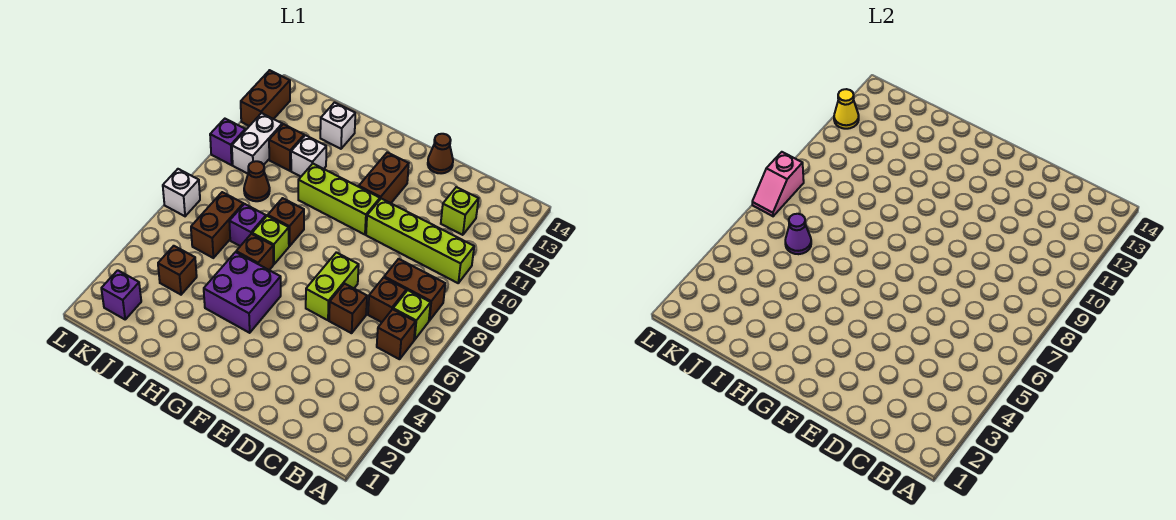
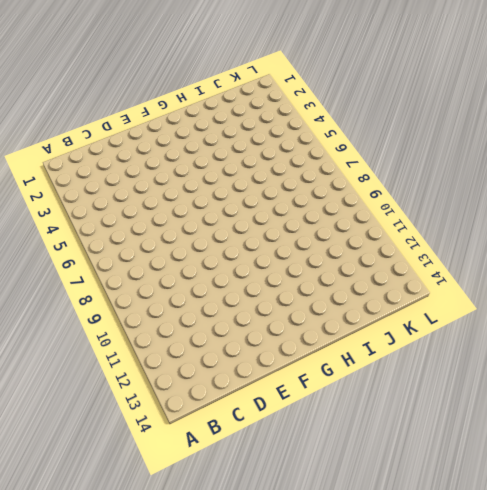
none -> brown brick B6 level 1
none -> lime brick B7 level 1
none -> brown brick B8:C8 level 1
none -> lime brick B10:E10 level 1

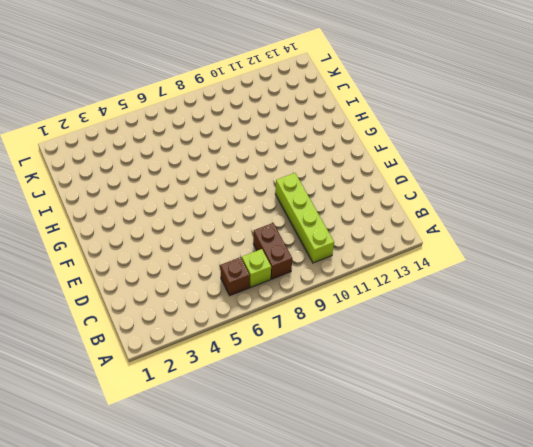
none -> brown brick C7 level 1
none -> lime brick C12 level 1
none -> brown brick D6 level 1
none -> lime brick E6:E7 level 1

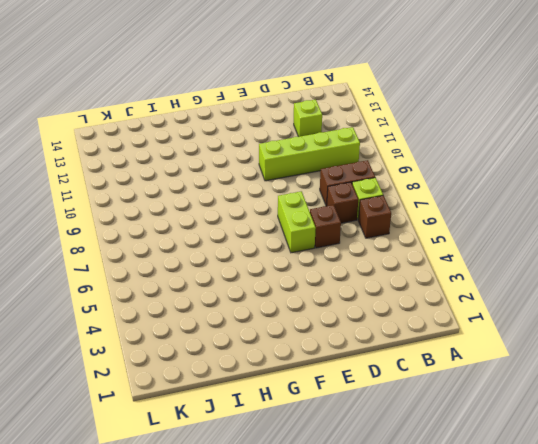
none -> brown cone E14 level 1
none -> lime brick F10:H10 level 1
none -> brown brick F11:F12 level 1
none -> purple brick G4:H5 level 1

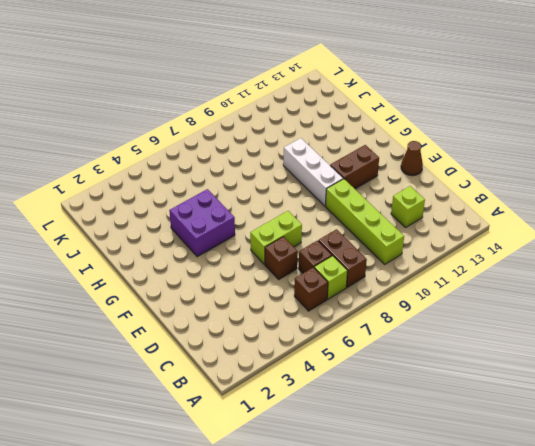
white brick F10:H10 level 1 -> lime brick F10:H10 level 1
none -> brown brick H6 level 1
none -> lime brick H7 level 1
none -> brown brick H8 level 1
none -> purple brick I7 level 1

